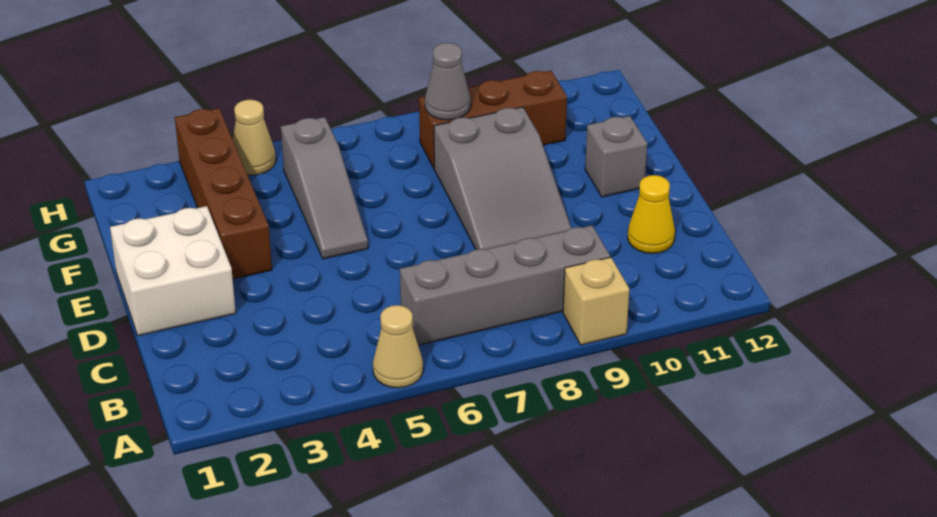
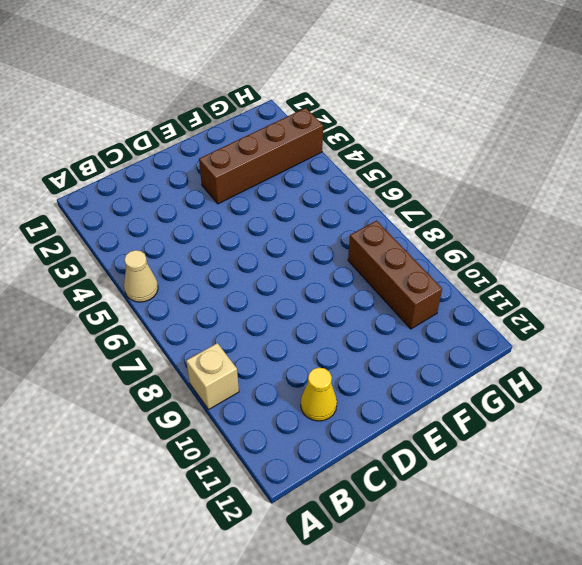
none -> grey brick B6:B9 level 1
none -> white brick D1:E2 level 1
none -> grey slope D8:F9 level 1 top F

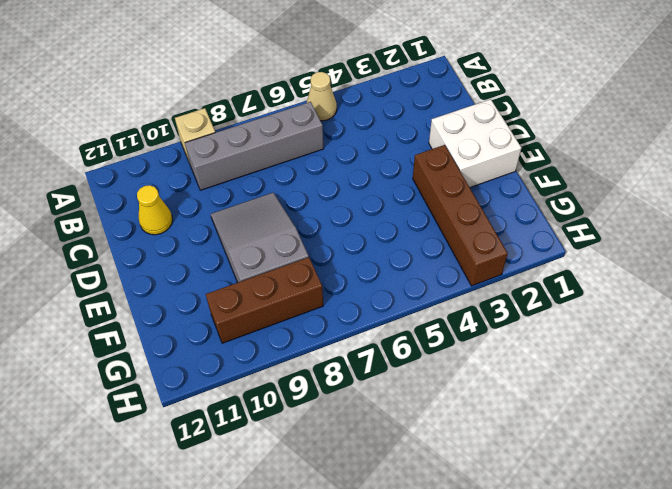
none -> grey slope E5:G5 level 1 top G
none -> grey brick E11 level 1
none -> tan cone H4 level 1

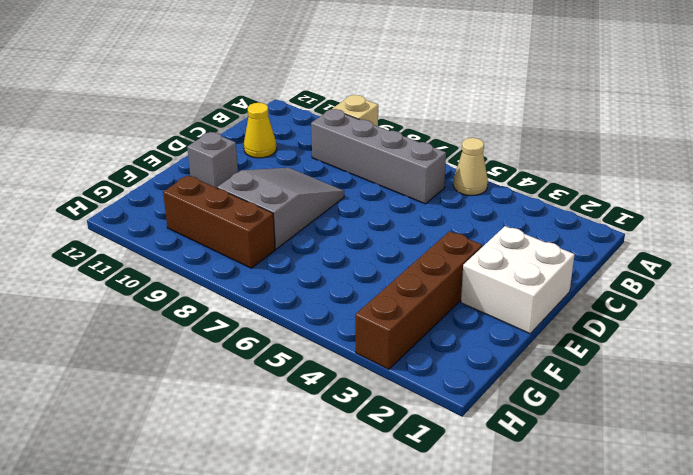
none -> grey slope E5:G5 level 1 top G
none -> tan cone H4 level 1
none -> grey cone G8 level 2

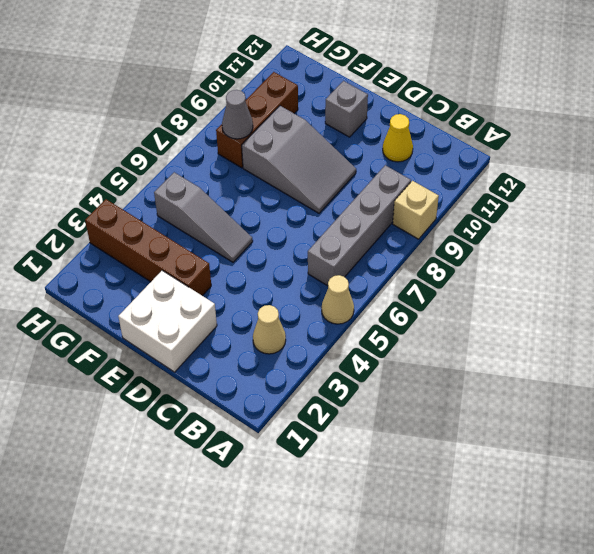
tan cone B3 level 1 -> tan cone H4 level 1

